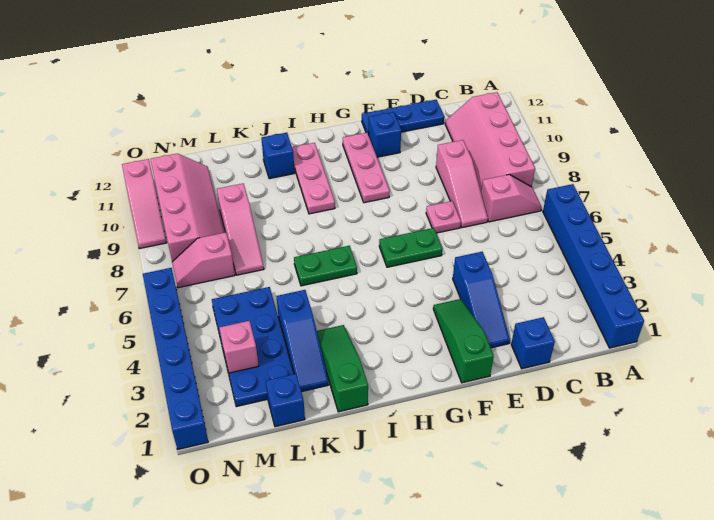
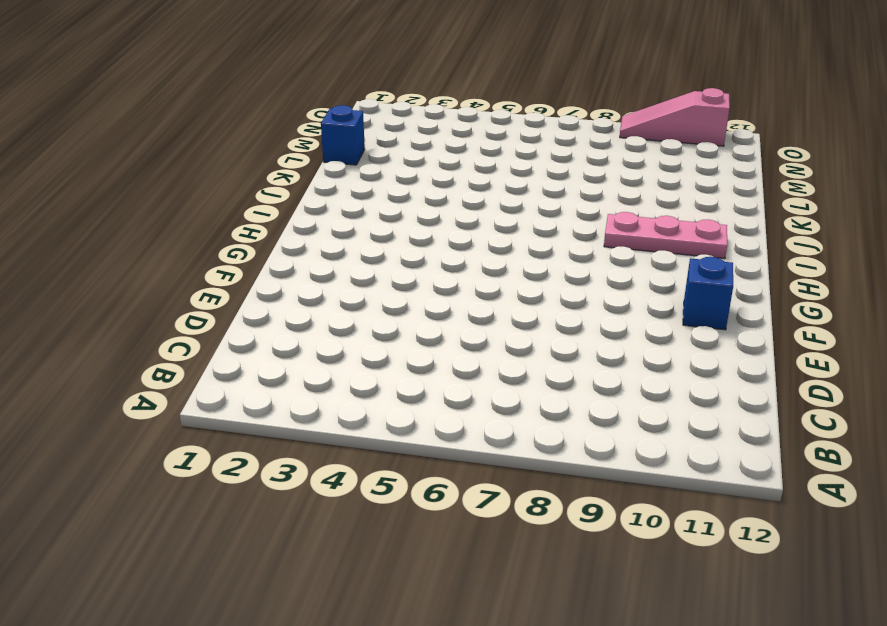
none -> blue brick A1:A6 level 1
none -> pink slope B7:C7 level 1 top C
none -> pink slope B8:C11 level 1 top B

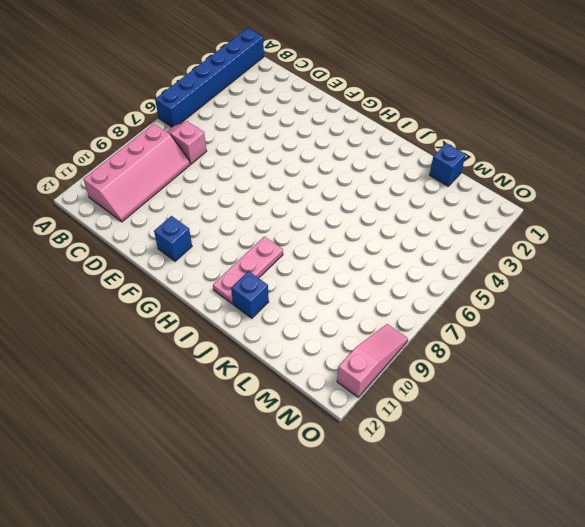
none -> blue brick D1 level 1
none -> pink slope D7:D9 level 1 top 9
none -> blue plate D12:F12 level 1

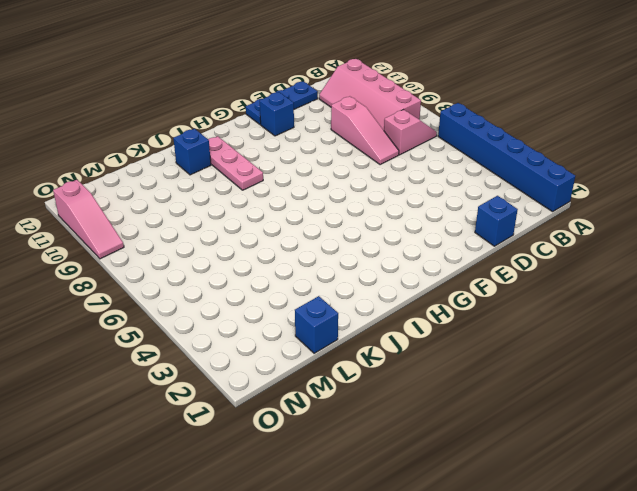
none -> blue slope E2:E4 level 1 top 4
none -> pink plate E7 level 1
none -> green slope F1:F3 level 1 top 1

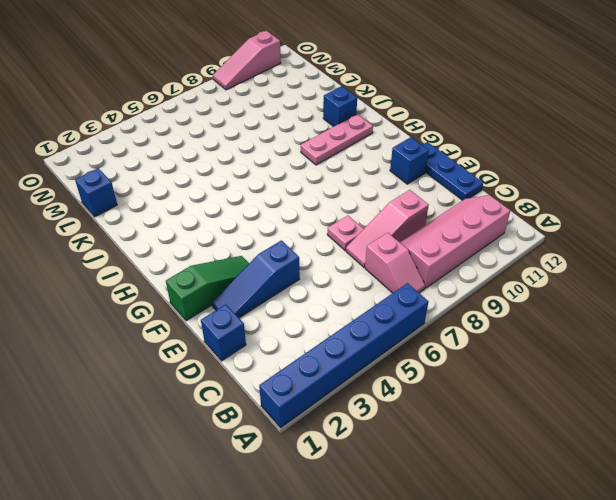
none -> green plate F6:G6 level 1
none -> pink plate G9:G11 level 1
none -> green plate I6:J6 level 1

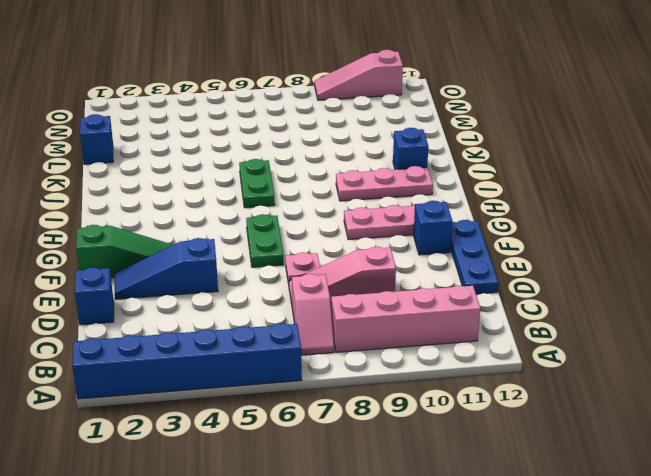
none -> green slope J1:J3 level 1 top 1
none -> blue slope K2:K4 level 1 top 4
none -> blue plate L2:M5 level 1

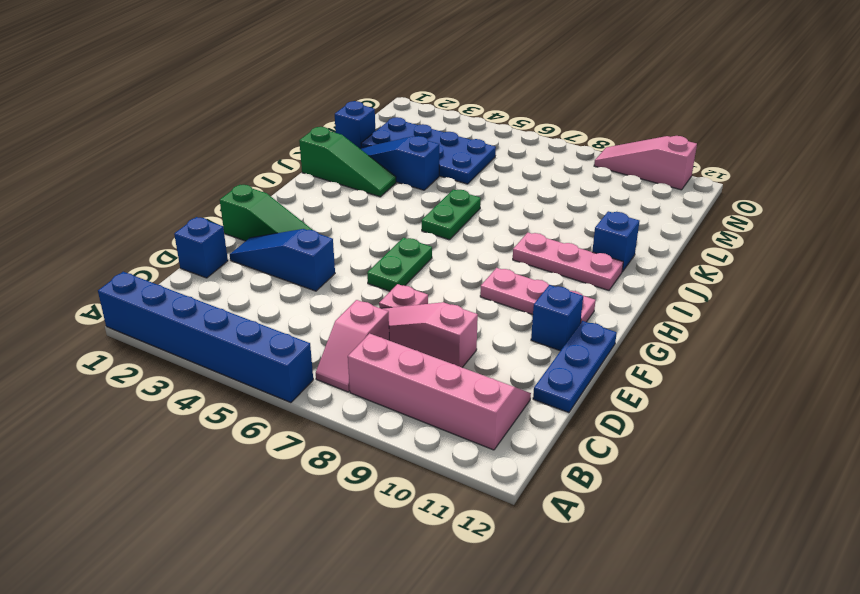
none -> pink slope L7:L9 level 1 top 9
none -> pink slope M7:N7 level 1 top M
none -> pink slope M8:N11 level 1 top N

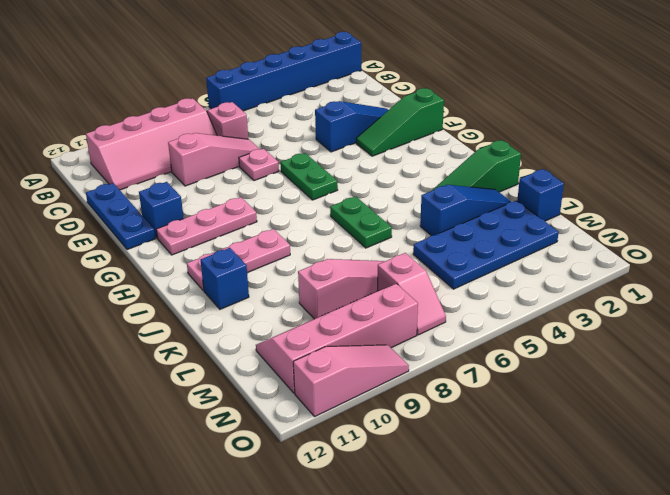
none -> blue brick D1 level 1
none -> blue brick O1:O6 level 1
none -> pink brick M3 level 2

